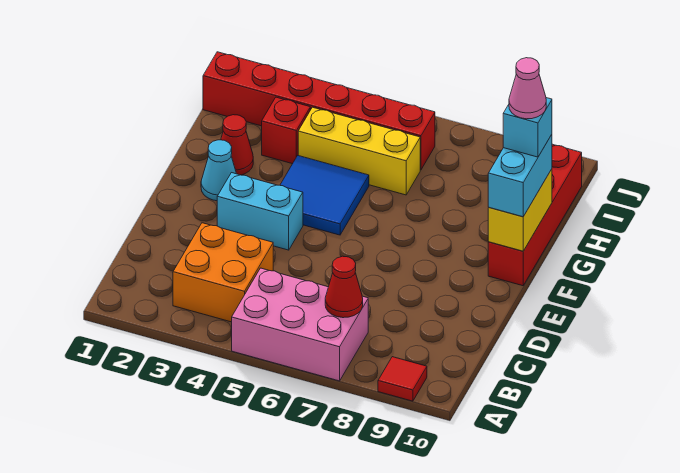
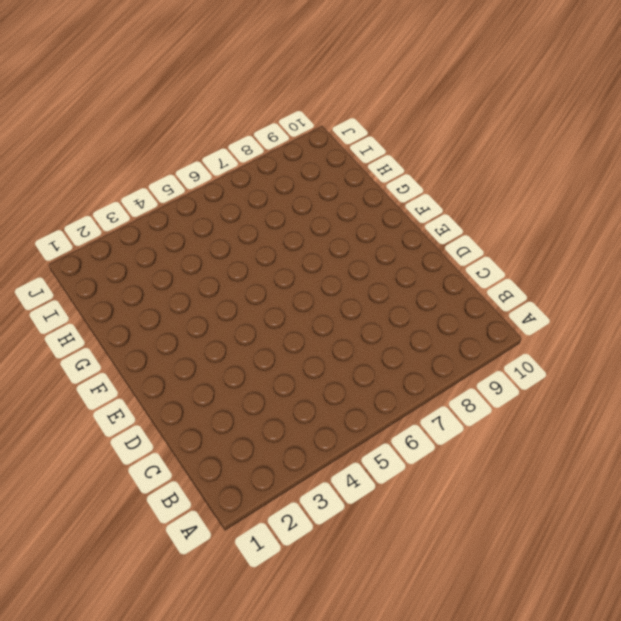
none -> pink brick A5:B7 level 1
none -> red tile A9 level 1
none -> orange brick B3:C4 level 1

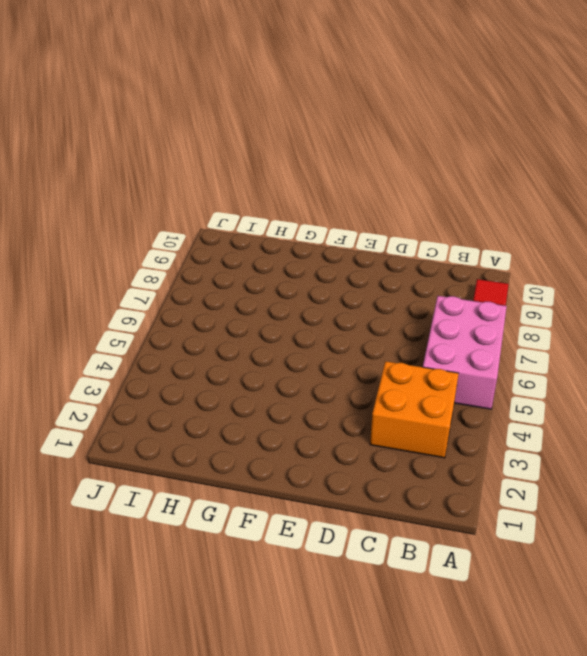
none -> cyan brick E3:E4 level 1
none -> cyan cone F2 level 1
none -> blue tile F4:G5 level 1

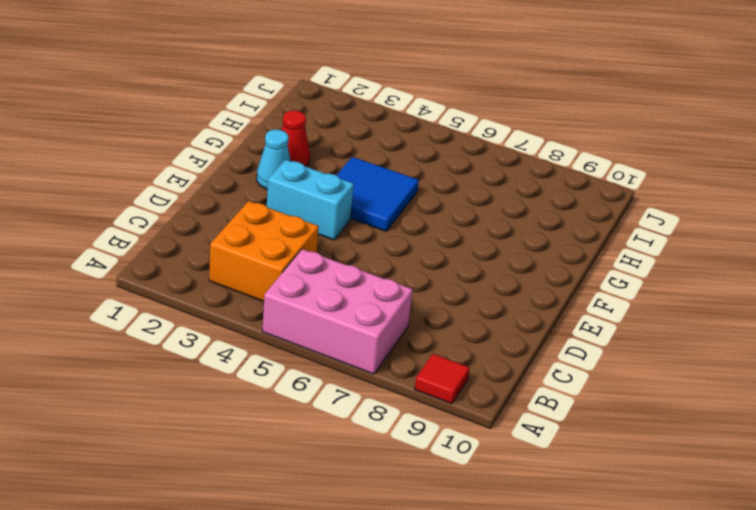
none -> red brick F10:I10 level 1
none -> red brick H3 level 1
none -> yellow brick H4:H6 level 1

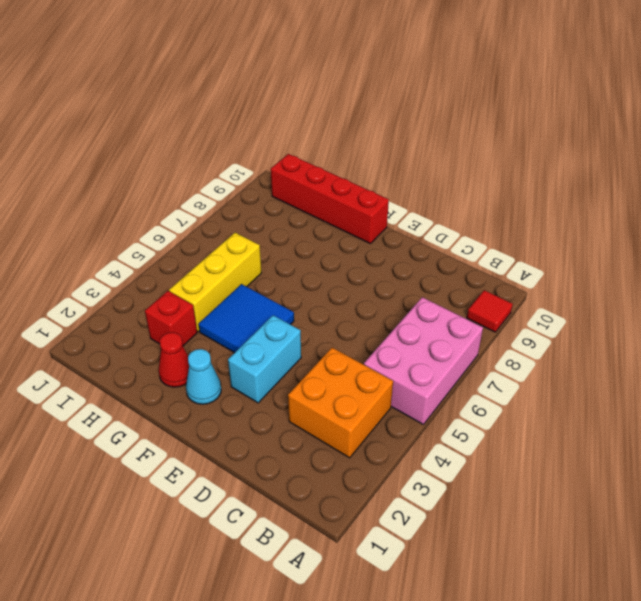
none -> red brick I1:I6 level 1
none -> red cone B7 level 2
none -> yellow brick F10:G10 level 2

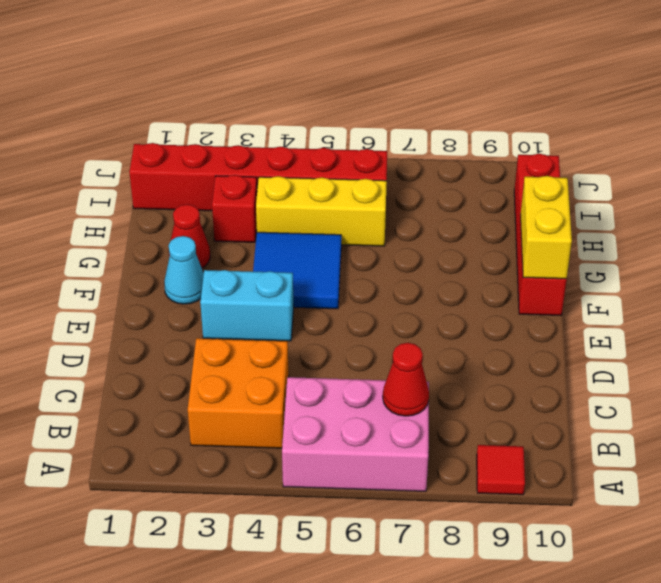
none -> cyan brick F10:G10 level 3
none -> cyan brick G10 level 4
none -> pink cone G10 level 5

